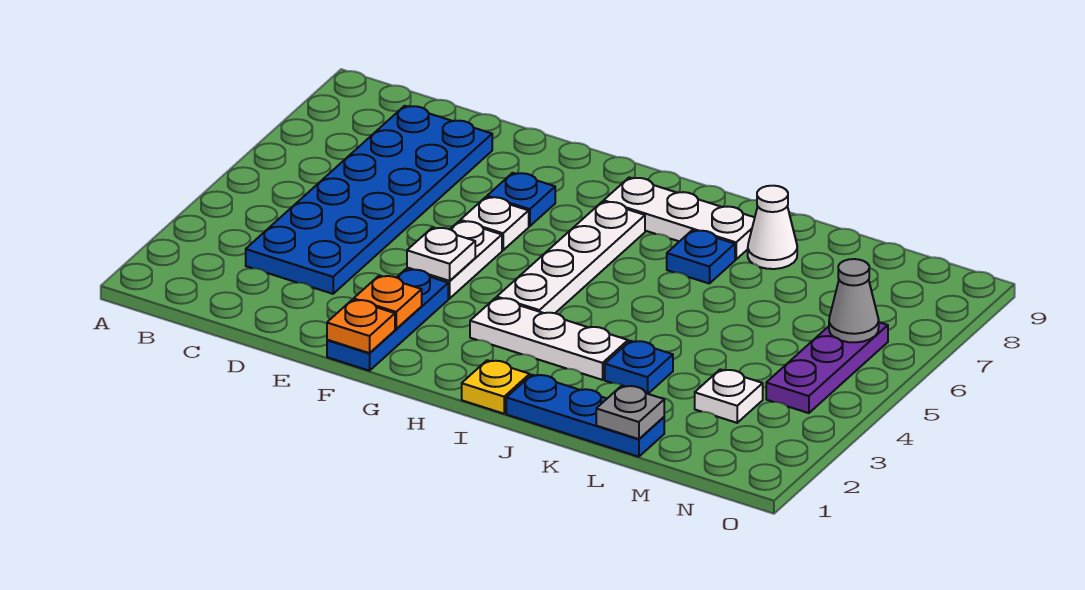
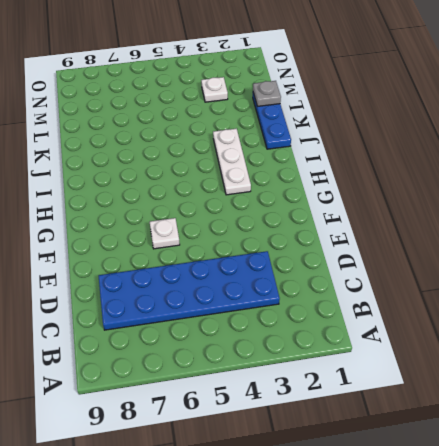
none -> blue plate F1:F3 level 1
none -> white plate F4:F5 level 1
none -> blue plate F7 level 1

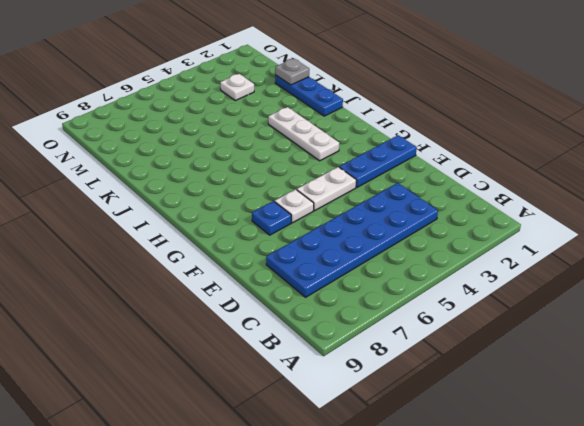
none -> white plate H4:H7 level 1
none -> white plate H8:J8 level 1
none -> yellow plate I1 level 1

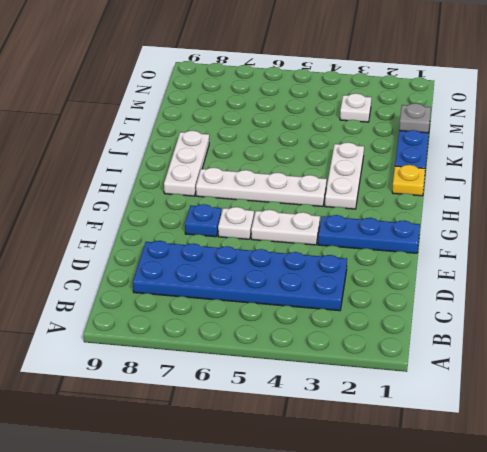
none -> blue plate J7 level 1
none -> blue plate K3 level 1
none -> white cone K8 level 1

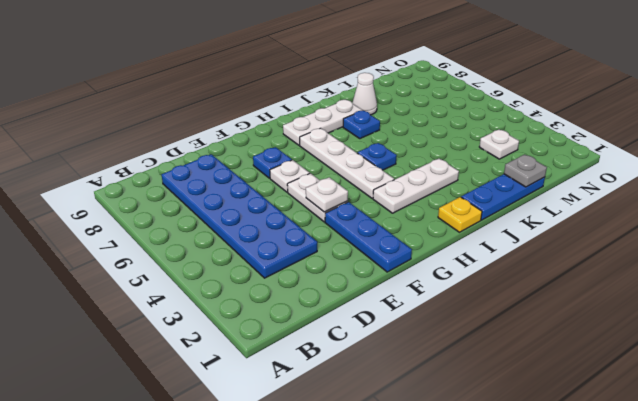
blue plate I5 level 1 -> blue plate K3 level 1
none -> purple plate N4:N6 level 1
none -> orange plate F1 level 2
none -> orange plate F2 level 2

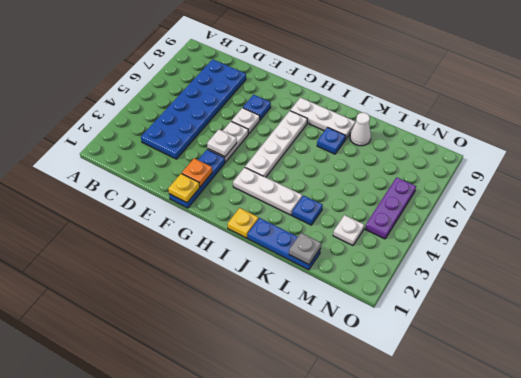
yellow plate F1 level 2 -> orange plate F1 level 2
none -> grey cone N6 level 2

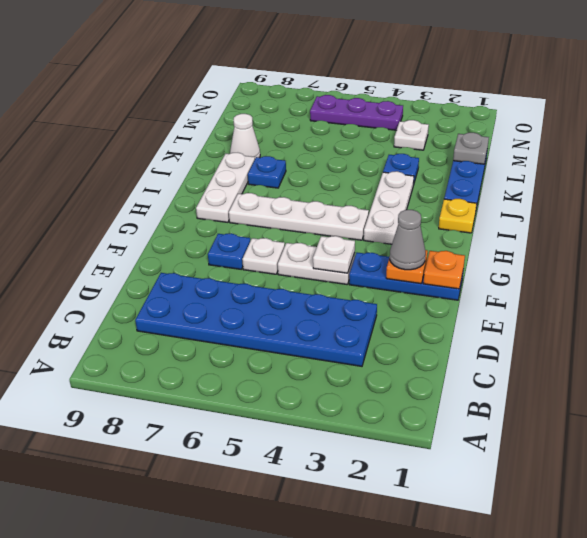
grey cone F2 level 3 -> grey cone N6 level 2

